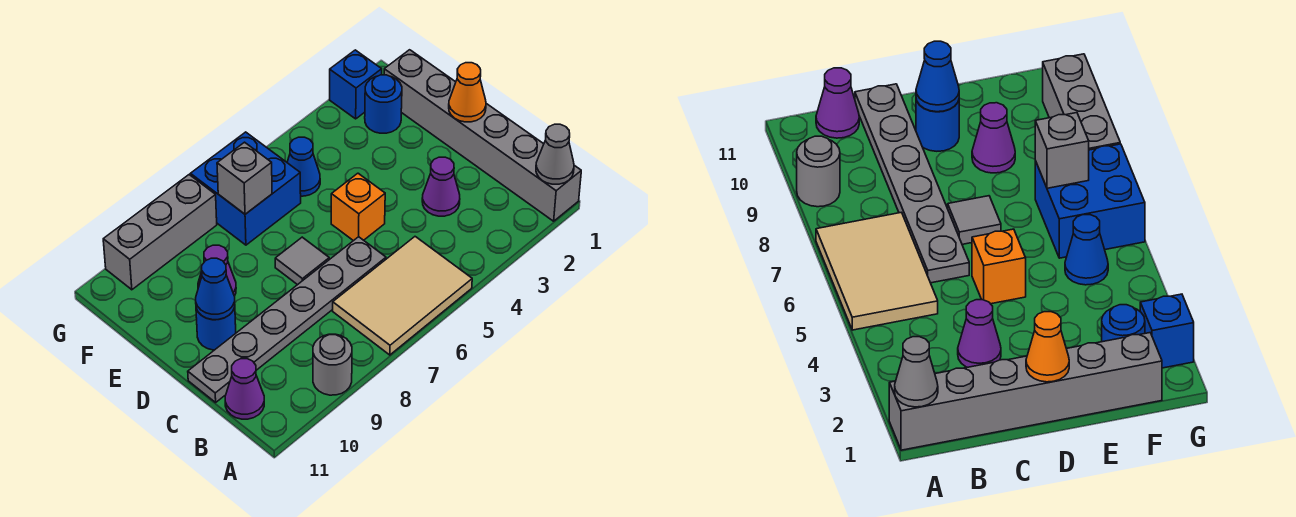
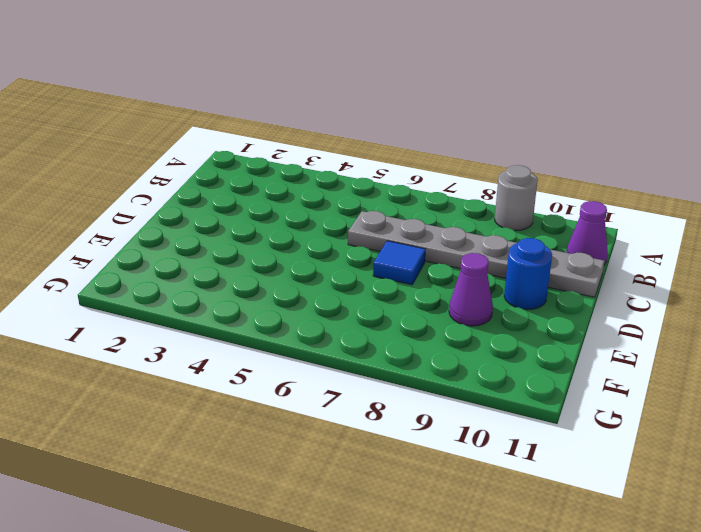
blue tile D7 level 1 -> grey tile D7 level 1
none -> grey brick A1:F1 level 1
none -> tan tile A5:B7 level 1
none -> purple cone C3 level 1

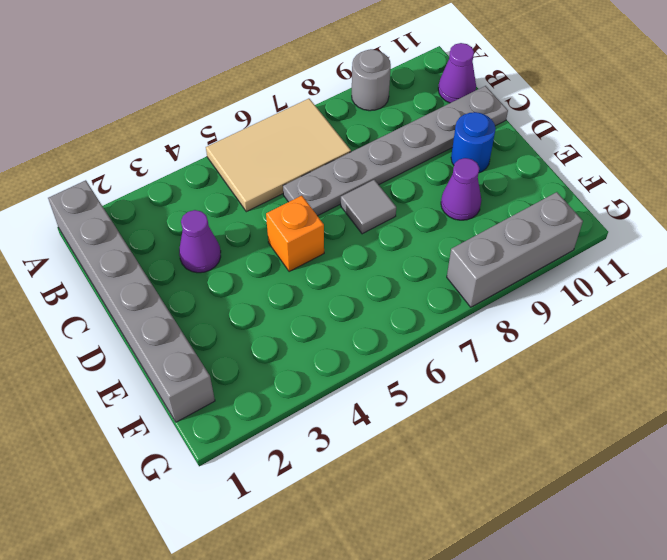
none -> blue round brick F2 level 1
none -> blue cone F5 level 1
none -> blue brick F6:G7 level 1

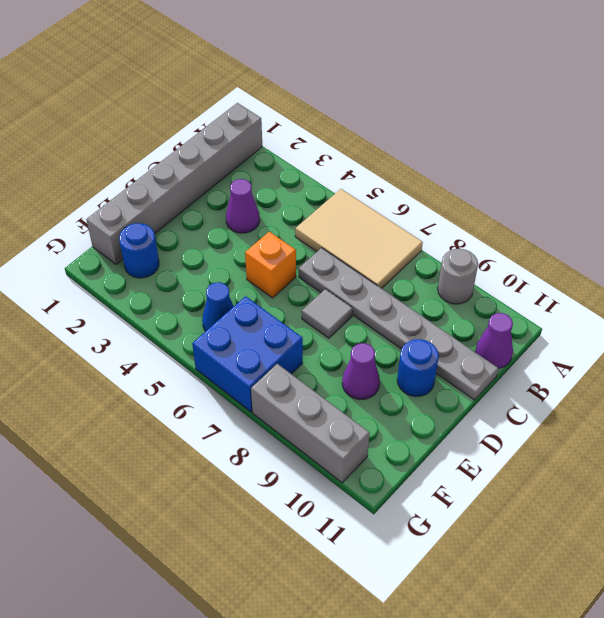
none -> blue brick G2 level 1
none -> grey cone A1 level 2
none -> orange cone D1 level 2

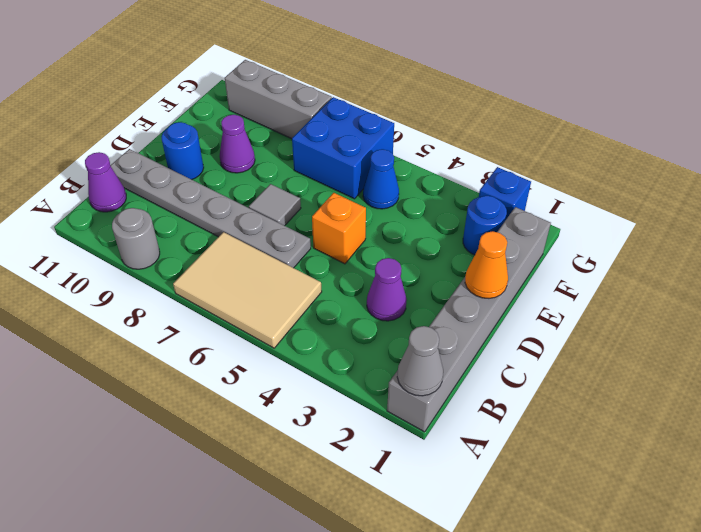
none -> blue cone D10 level 2
none -> grey brick F7 level 2

